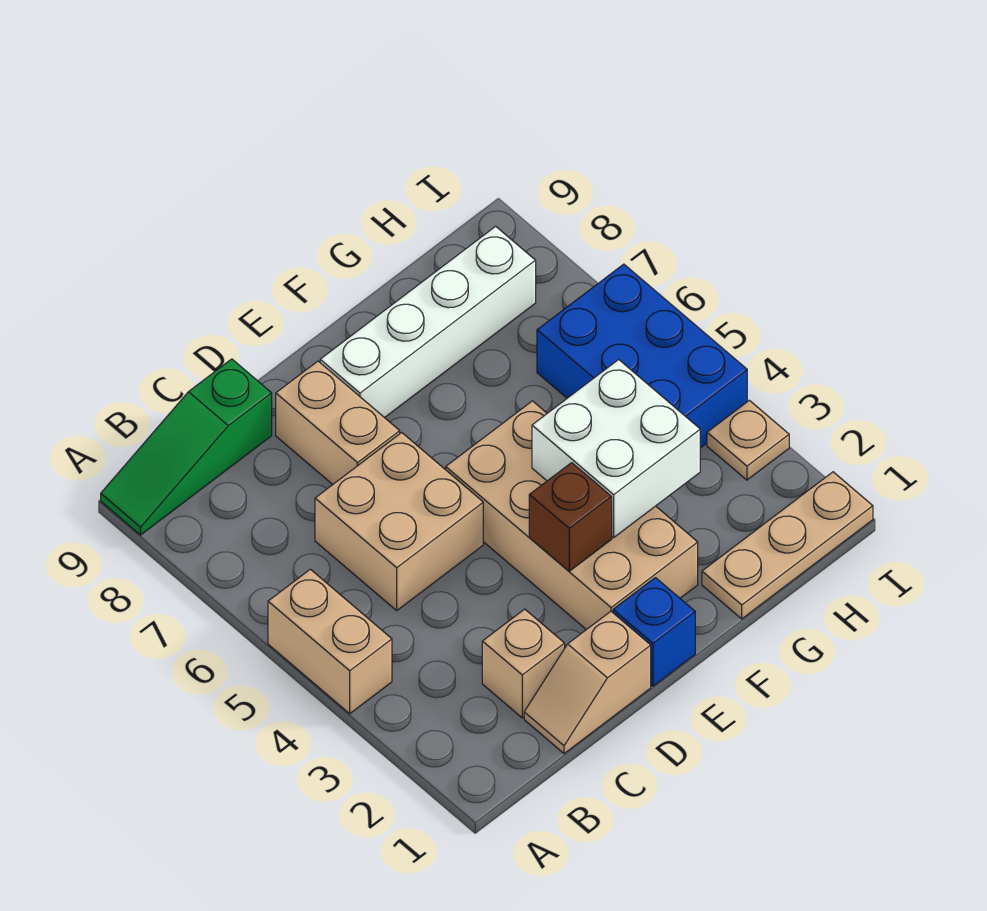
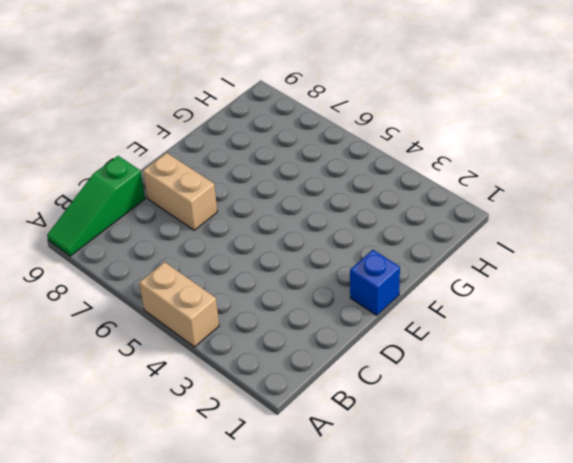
none -> tan slope C1:D1 level 1 top D
none -> tan brick C2 level 1
none -> tan brick C5:D6 level 1

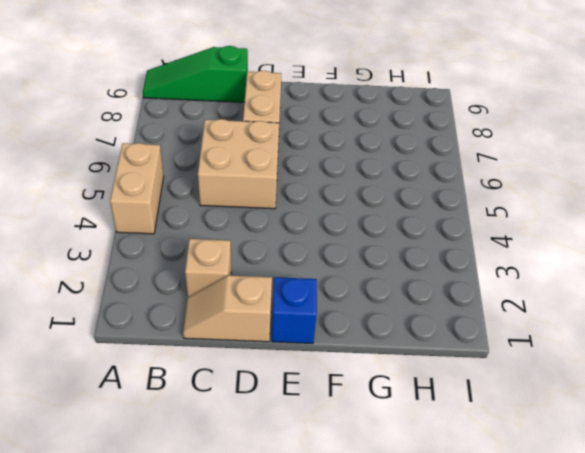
none -> tan brick E2:F5 level 1
none -> white brick E8:H8 level 1
none -> tan plate G1:I1 level 1

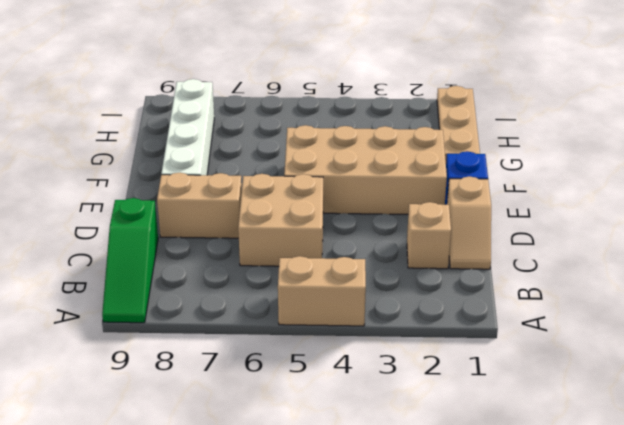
none -> blue brick H4:I6 level 1
none -> tan plate I3 level 1
none -> brown brick E3 level 2

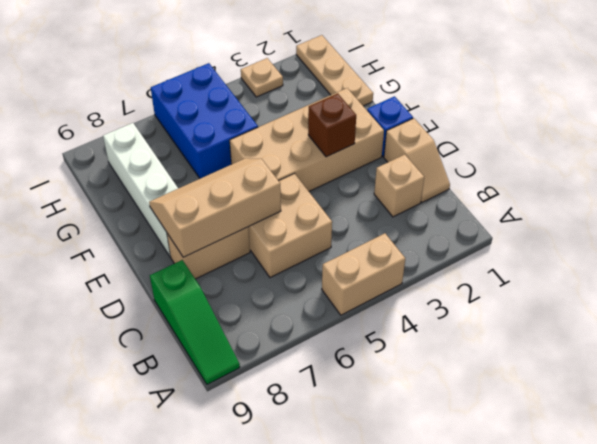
tan slope D6:E8 level 2 top D -> none
blue brick G5:I6 level 1 -> blue brick H4:I6 level 1
none -> white brick F3:G4 level 2

